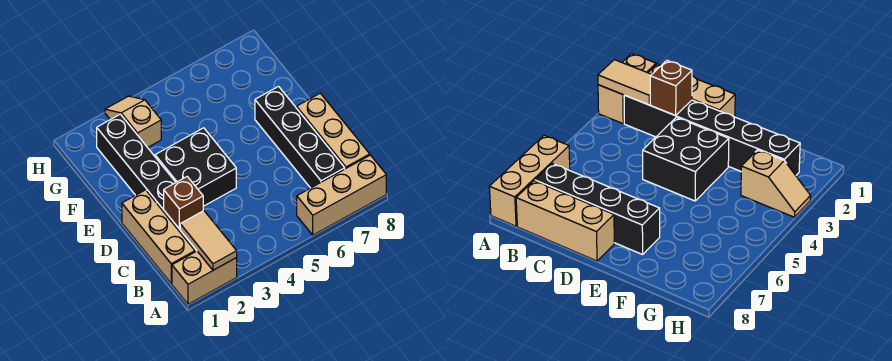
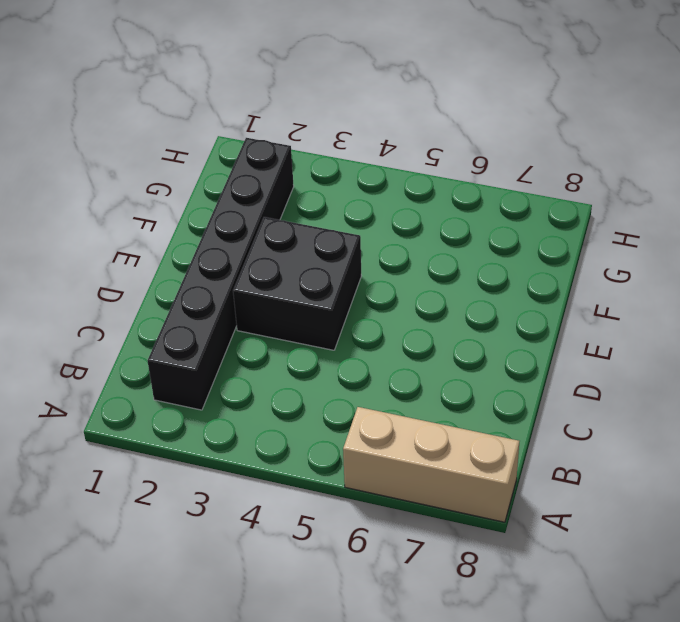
none -> tan brick A1:A2 level 1
none -> tan brick B1:D1 level 1

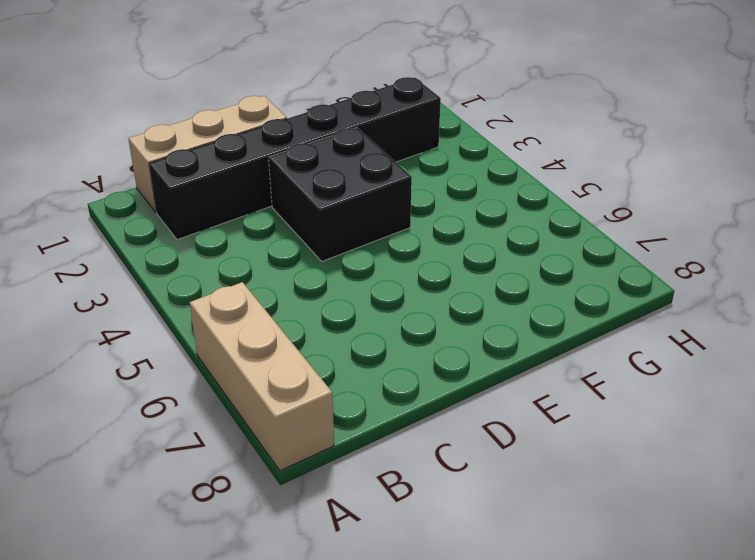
none -> tan brick A1:A2 level 1
none -> black brick B7:E7 level 1

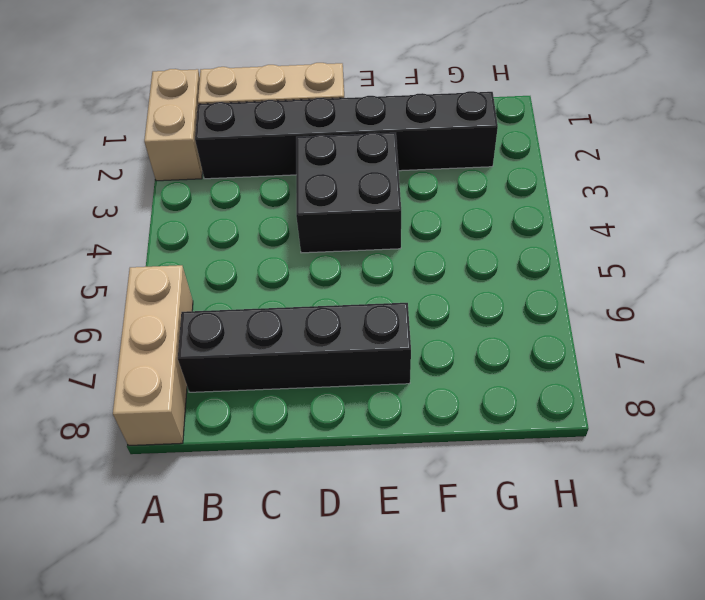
none -> tan brick B8:D8 level 1
none -> tan slope G3:H3 level 1 top G

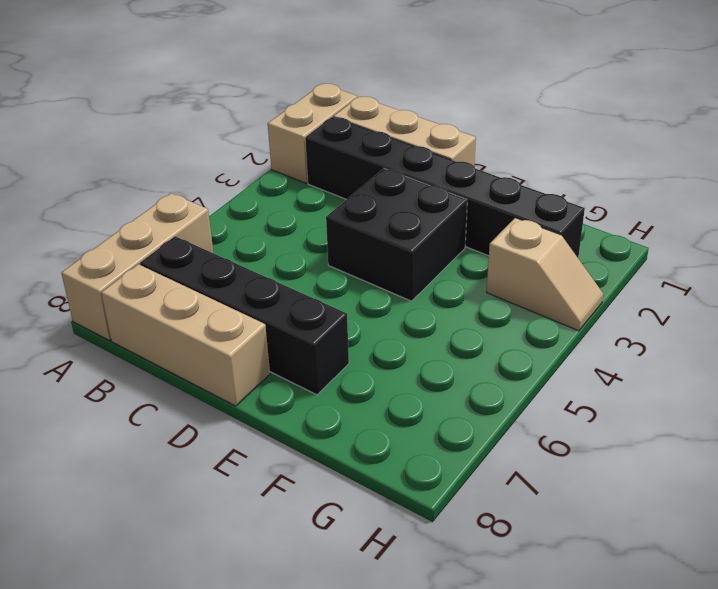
none -> tan tile A2:B2 level 2
none -> brown brick C2 level 2

